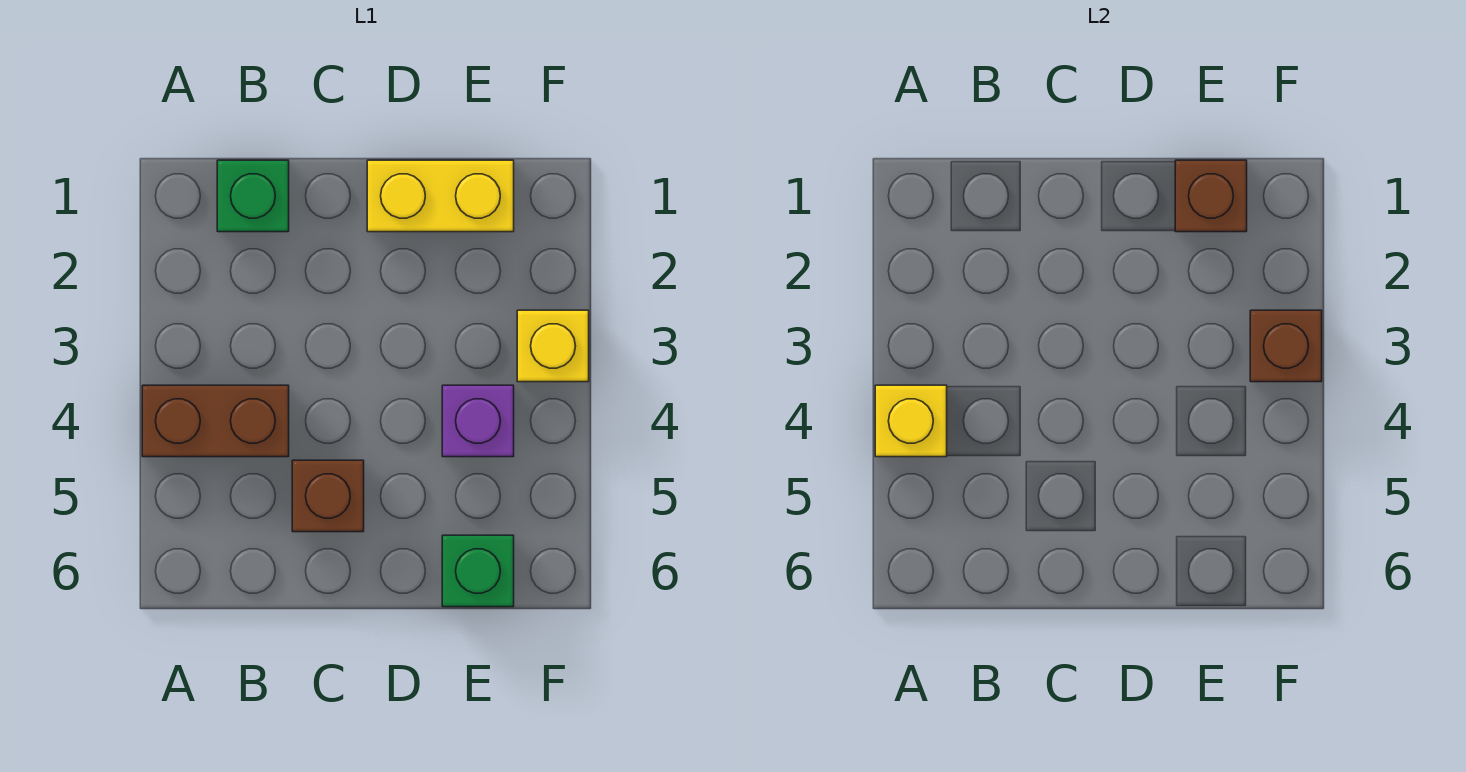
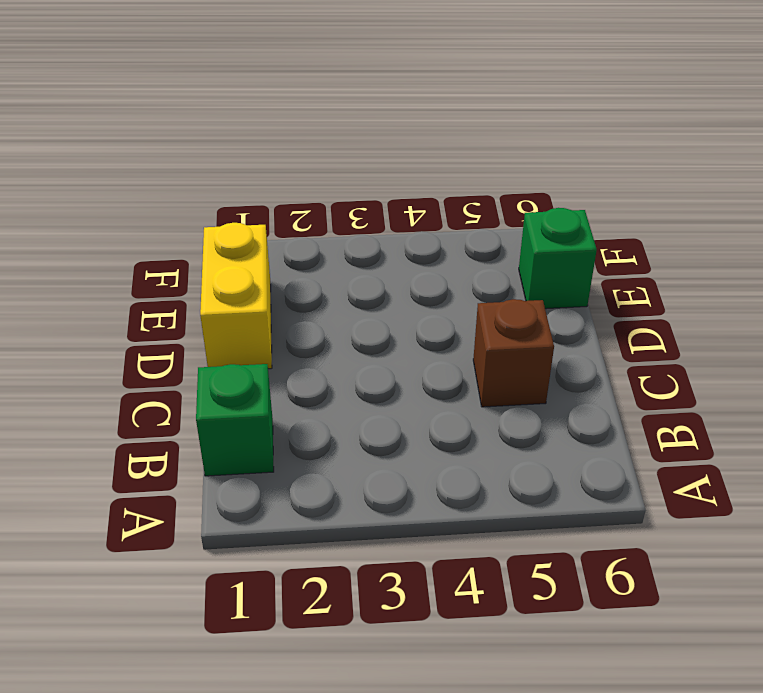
none -> brown brick A4:B4 level 1
none -> purple brick E4 level 1

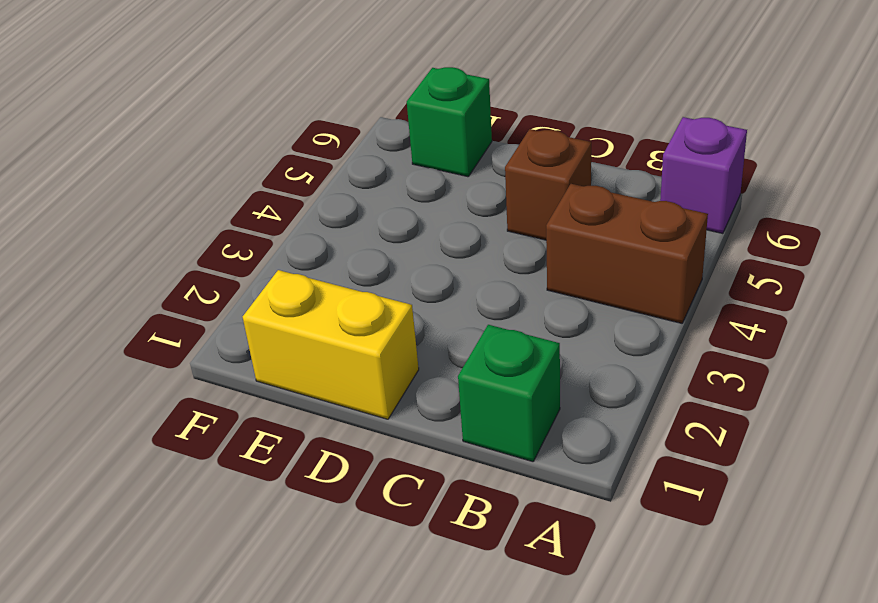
purple brick A6 level 1 -> purple brick E4 level 1
none -> yellow brick F3 level 1
none -> yellow brick A4 level 2

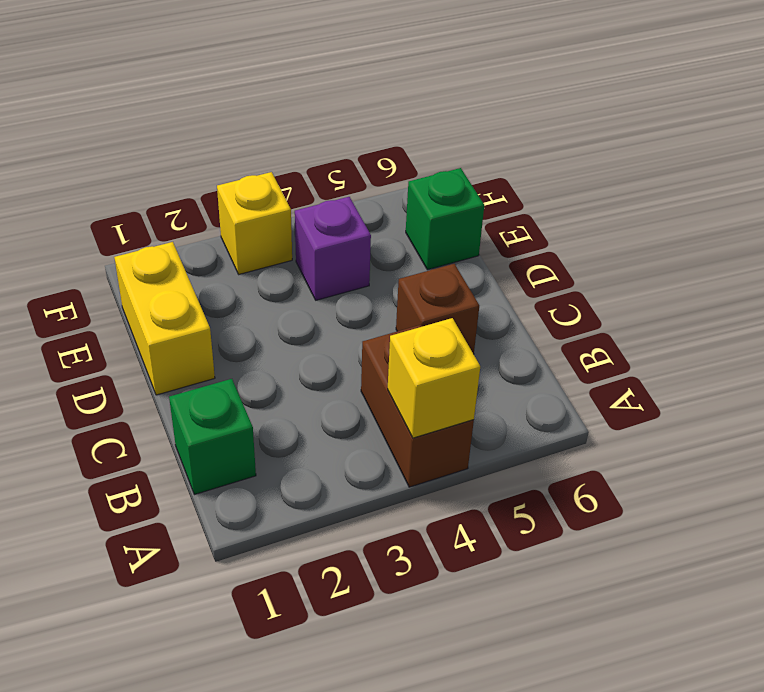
none -> brown brick E1 level 2
none -> brown brick F3 level 2

